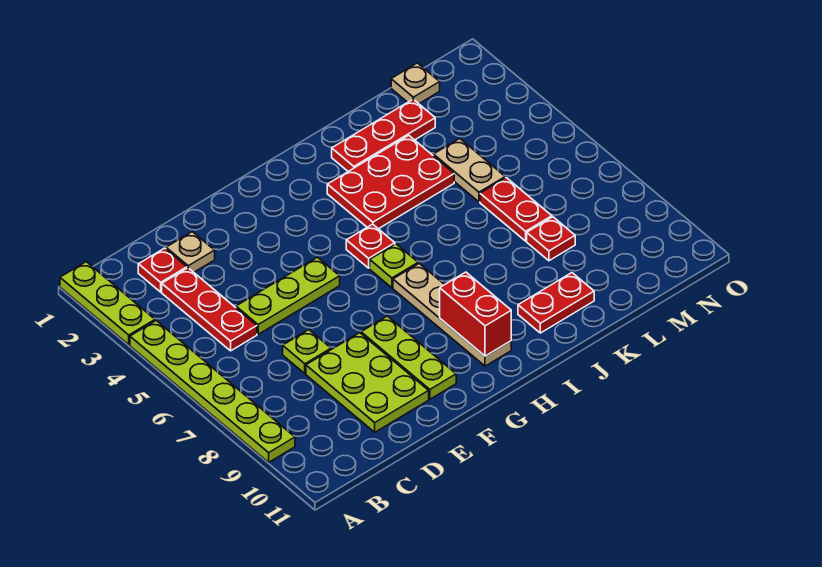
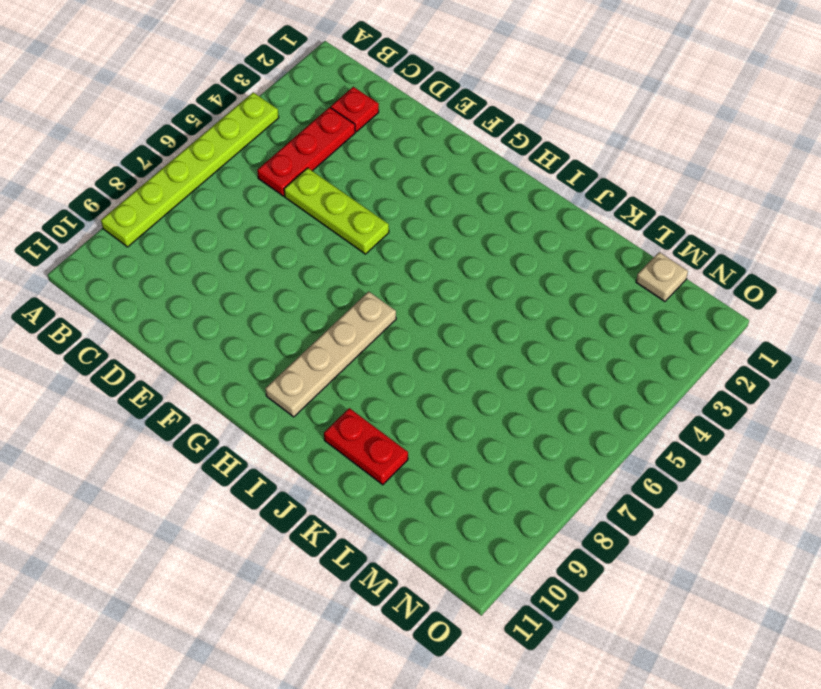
none -> lime plate A1:A3 level 1
none -> tan plate D2 level 1
none -> lime plate D7 level 1

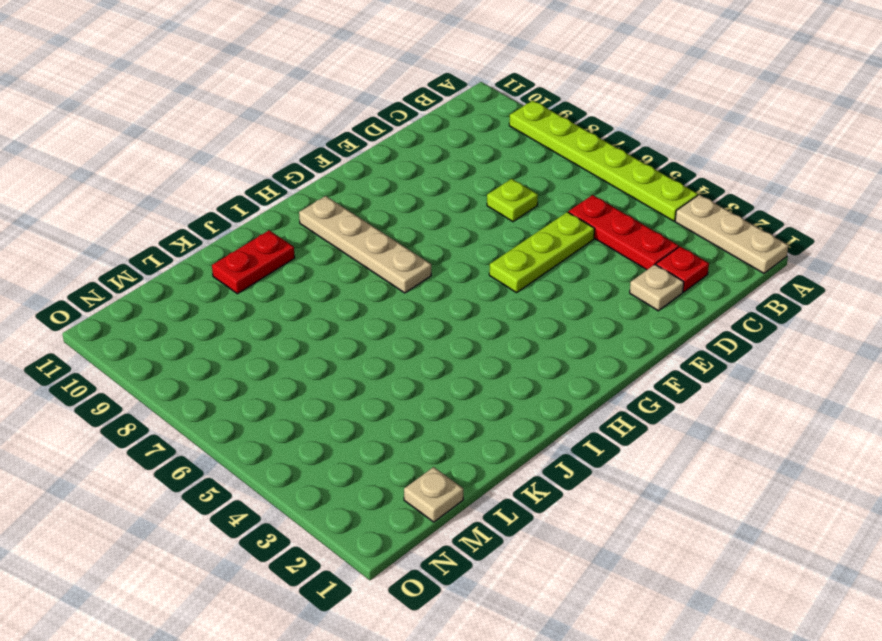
tan plate A1:A3 level 1 -> lime plate A1:A3 level 1
none -> lime plate D8:E10 level 1
none -> lime plate F8:F10 level 1
none -> red plate H5 level 1

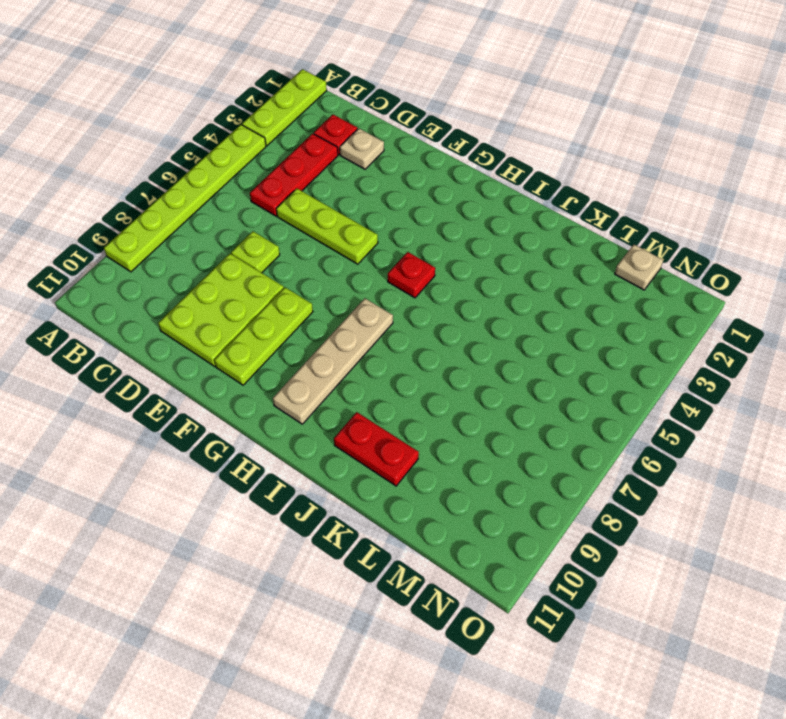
none -> lime plate H6 level 1
none -> red plate I3:K4 level 1
none -> red plate J2:L2 level 1

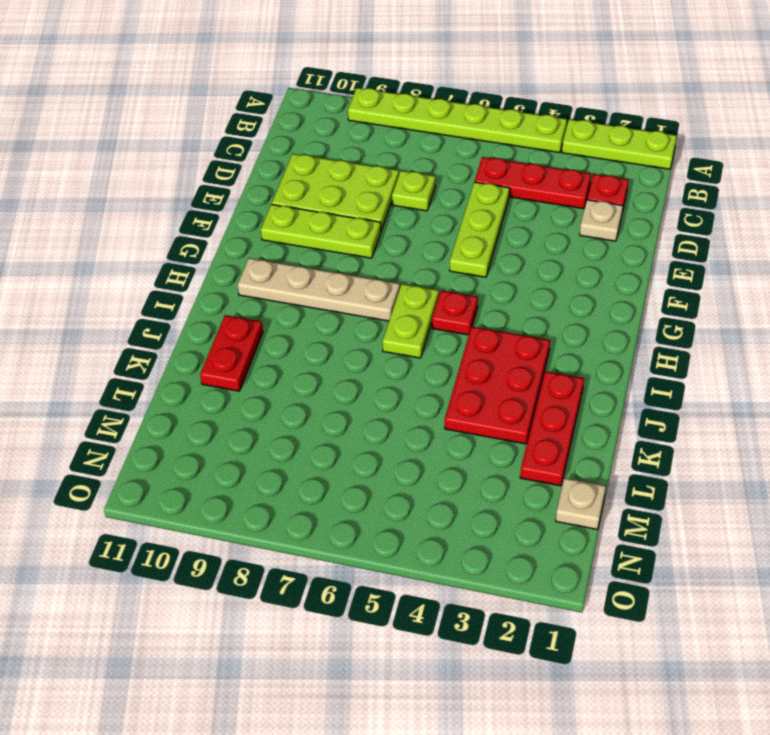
lime plate H6:I6 level 1 -> lime plate H6 level 1
none -> tan plate L4:L5 level 1
none -> red plate L6:L7 level 1
none -> red plate L8 level 1

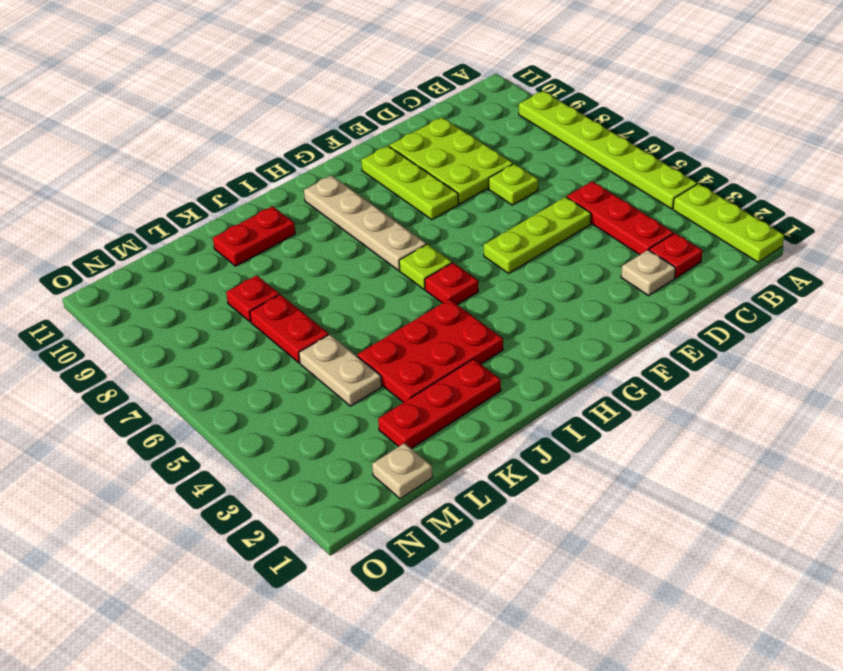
none -> red brick H9:H10 level 2

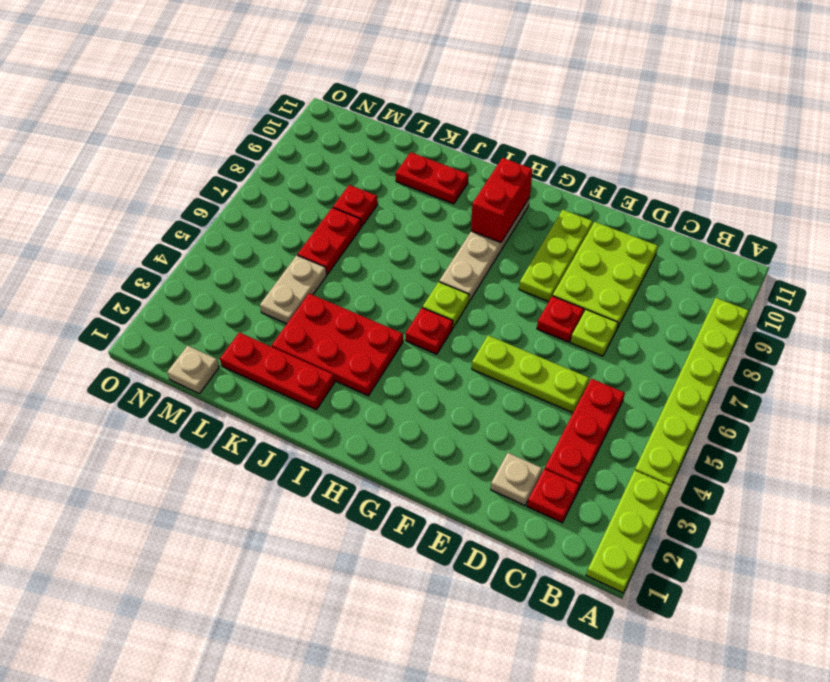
red plate E7 level 1 -> none

